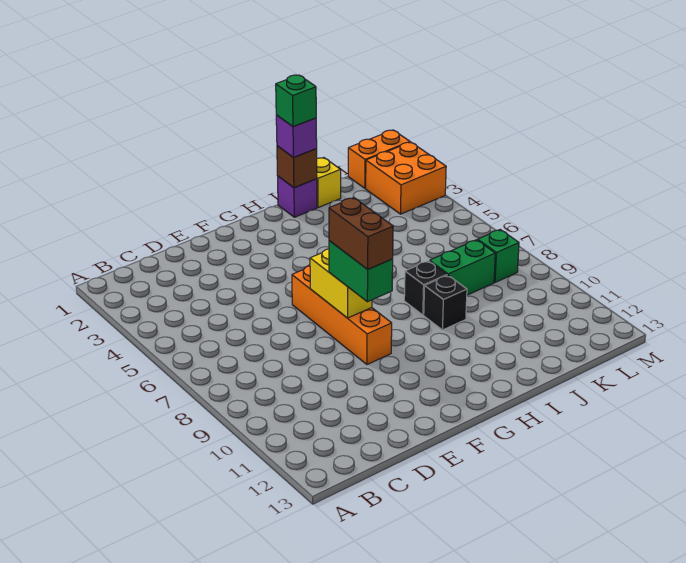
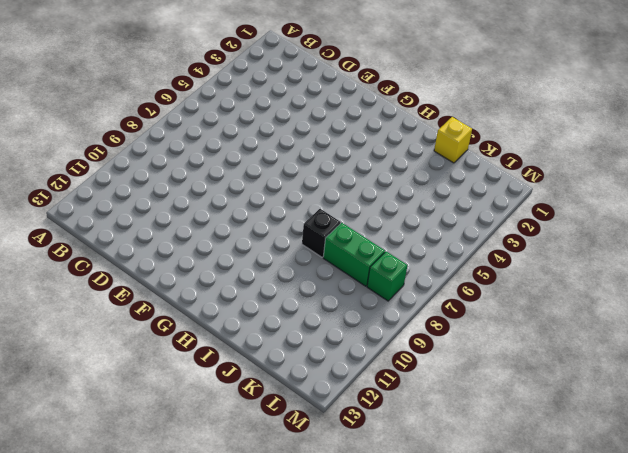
none -> orange brick F6:F9 level 1
none -> purple brick I1 level 1
none -> black brick I9 level 1

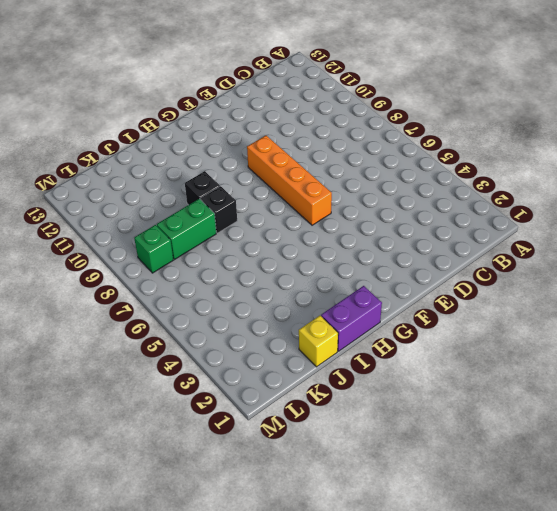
purple brick H1:I1 level 1 -> purple brick I1 level 1
none -> orange brick L1:M1 level 1
none -> orange brick L2:M3 level 1
none -> yellow brick F7:F8 level 2

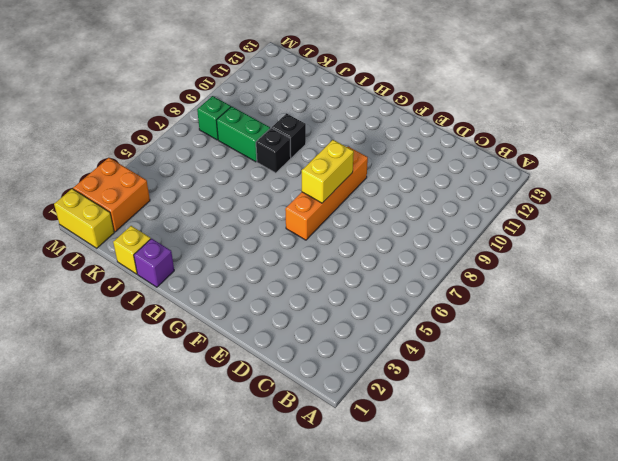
yellow brick L1:M1 level 1 -> orange brick L1:M1 level 1
none -> brown brick I1 level 2
none -> green brick F8:F9 level 3
none -> purple brick I1 level 3

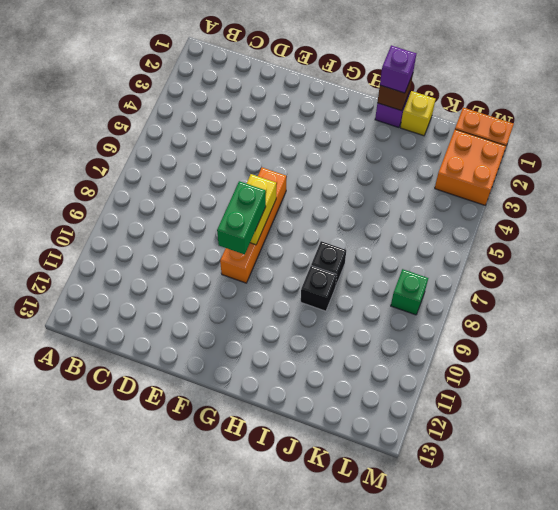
none -> green brick J8:K8 level 1
none -> brown brick F8:F9 level 4
none -> green brick I1 level 4

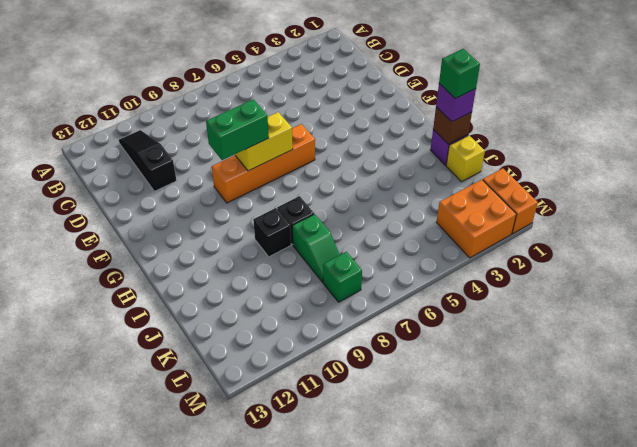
black slope B11:D11 level 1 top D -> none
green slope J8:K8 level 1 top J -> green brick J8:K8 level 1
none -> brown brick F8:F9 level 4

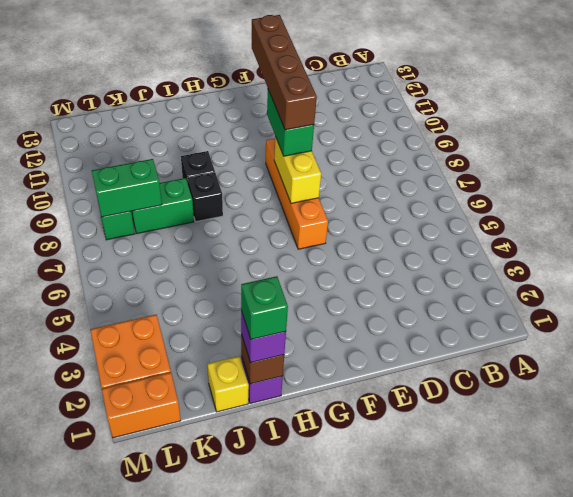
brown brick F8:F11 level 4 -> brown brick F8:F9 level 4
green brick K8:L8 level 2 -> none

